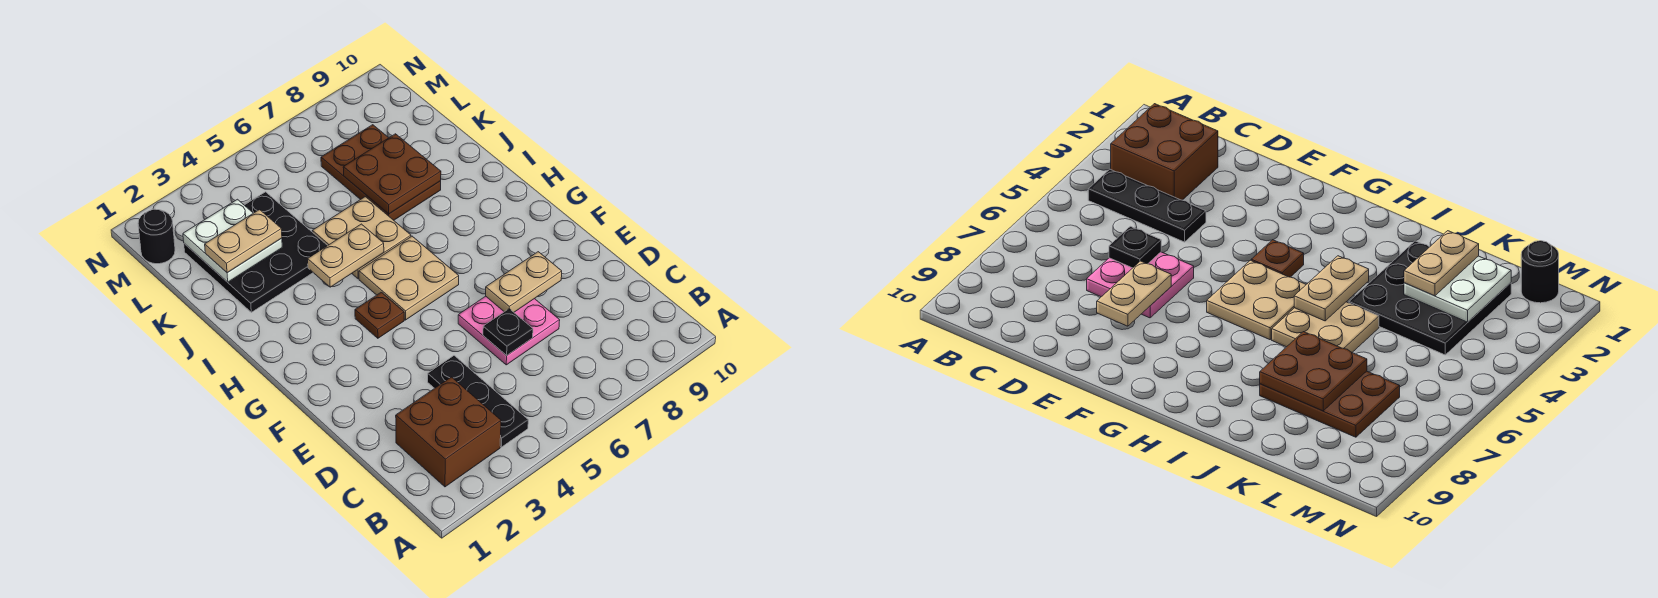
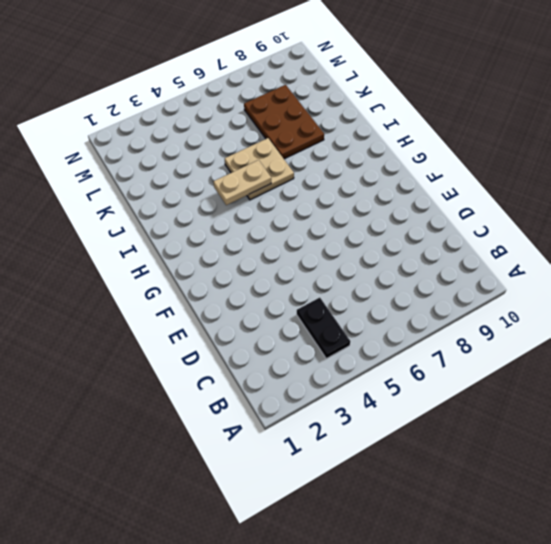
black plate B4:C4 level 1 -> black plate B4:D4 level 1
none -> brown brick B2:C3 level 1
none -> pink plate D6:E7 level 1
none -> brown plate G4 level 1

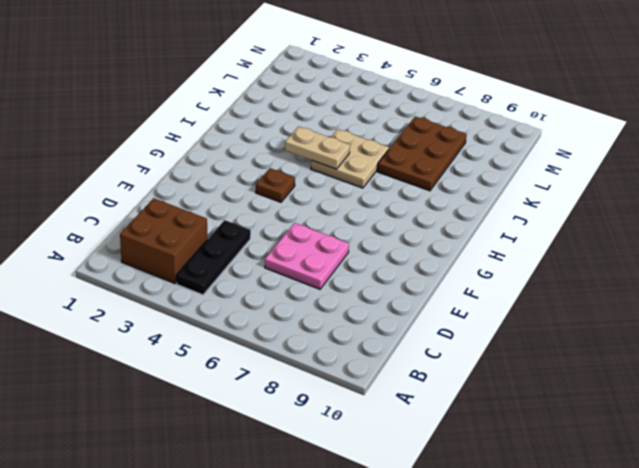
none -> tan plate G5:H6 level 1
none -> black plate J2:L4 level 1
none -> black round brick M1 level 1

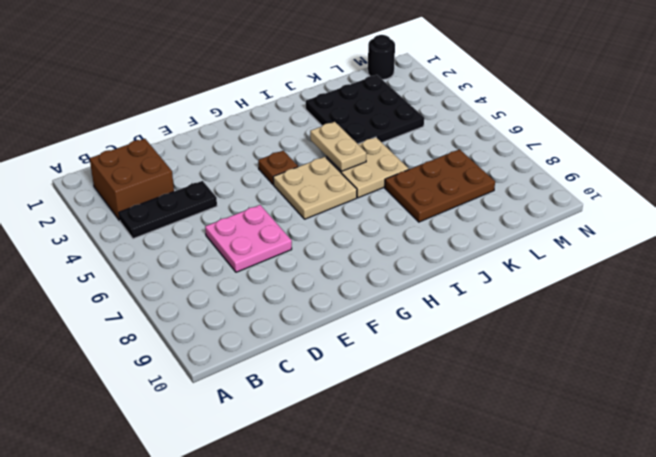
none -> black plate D6 level 2
none -> tan plate E7:E8 level 2
none -> brown plate J7:K8 level 2

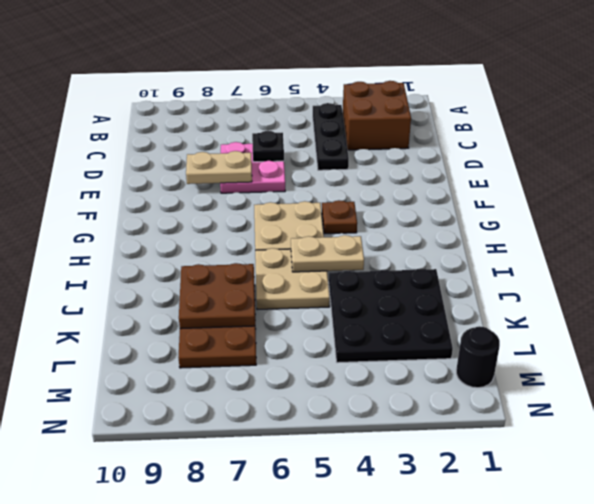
none -> white plate K2:L3 level 2
none -> tan plate K2:K3 level 3

